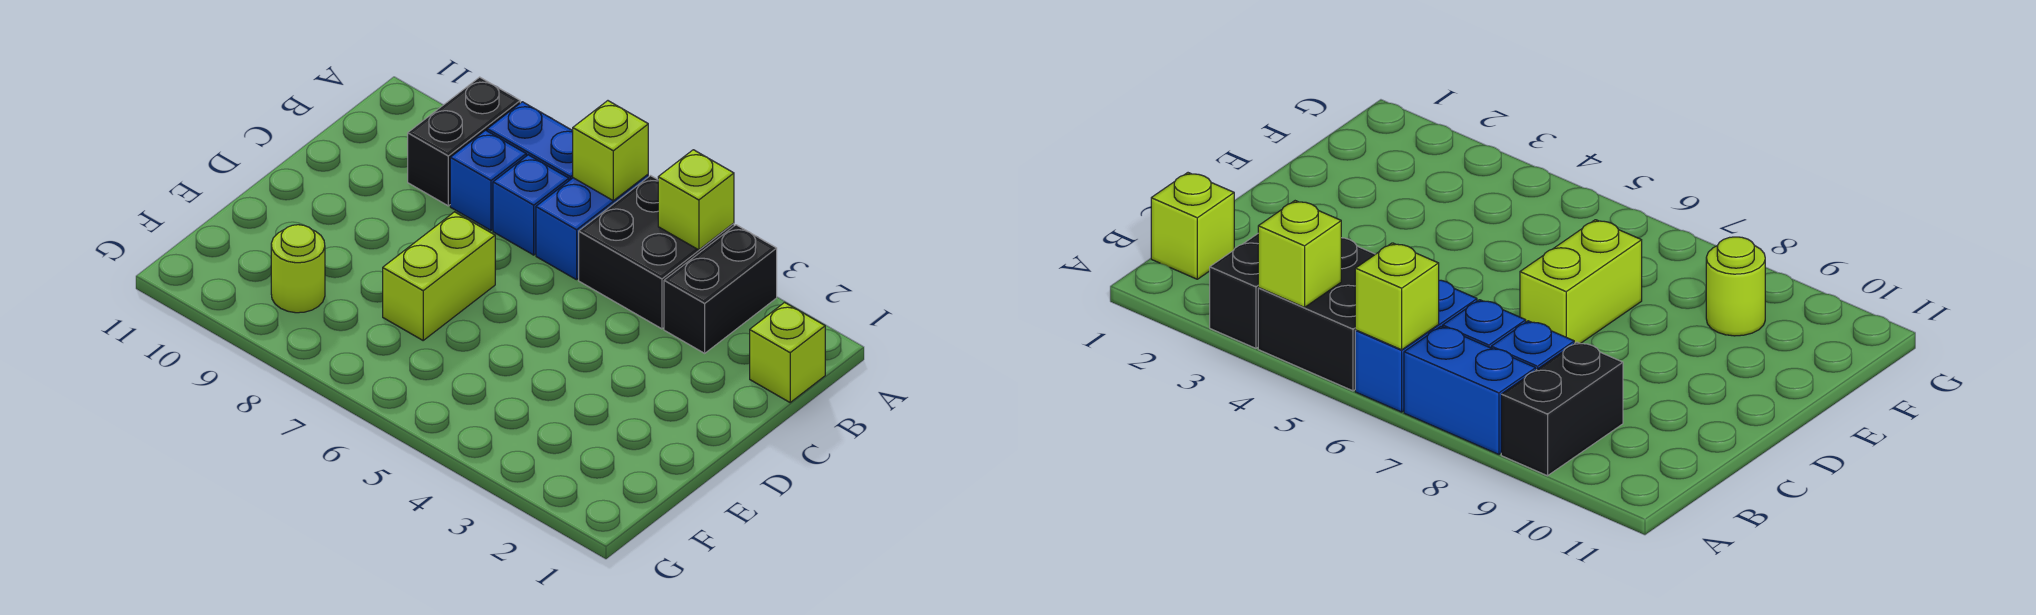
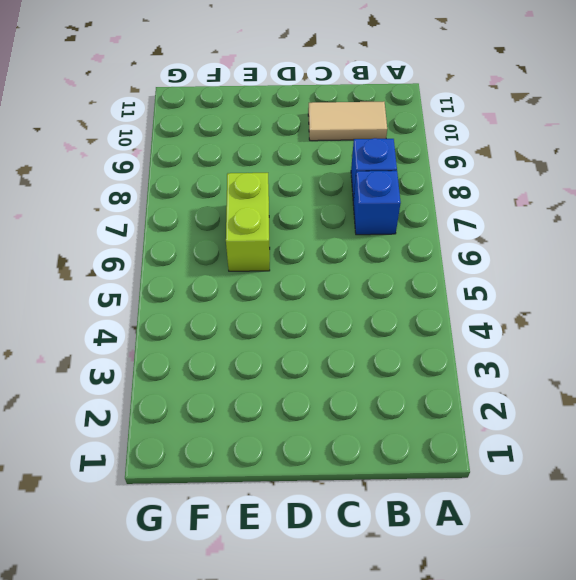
tan tile B10:C10 level 1 -> none
lime brick E6:E7 level 1 -> lime brick D7:E7 level 1
none -> black brick A3:B3 level 1
none -> black brick A4:B5 level 1
none -> blue brick A6:B6 level 1

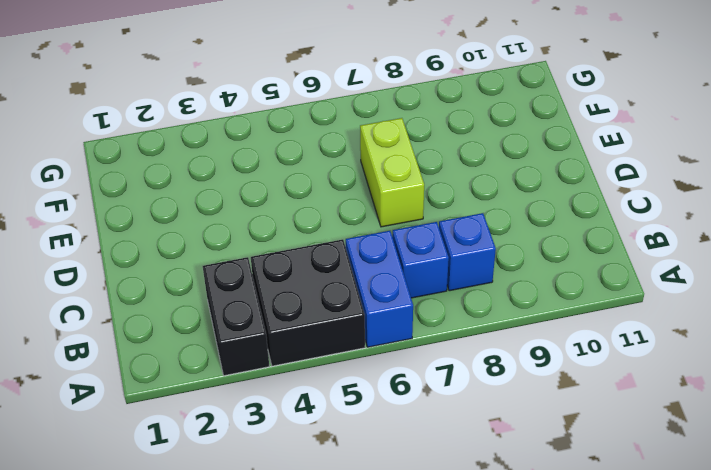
none -> blue brick A7:A8 level 1
none -> black brick A9:B9 level 1
none -> lime brick B1 level 1

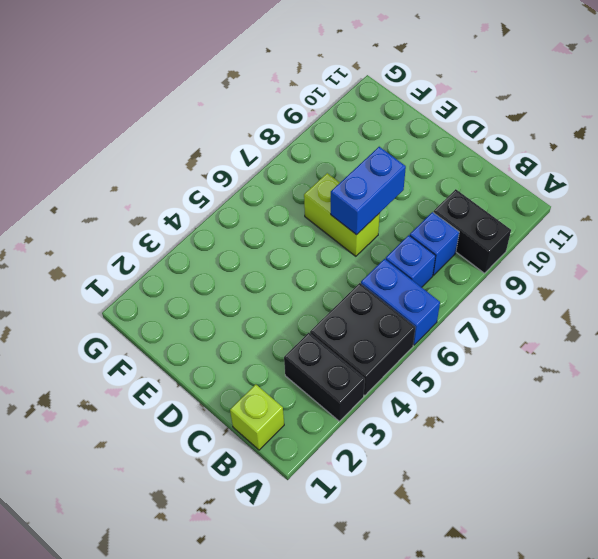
blue brick D7:D8 level 2 -> blue brick A7:A8 level 1
none -> lime round brick F9 level 1
none -> lime brick A4 level 2
none -> lime brick A6 level 2

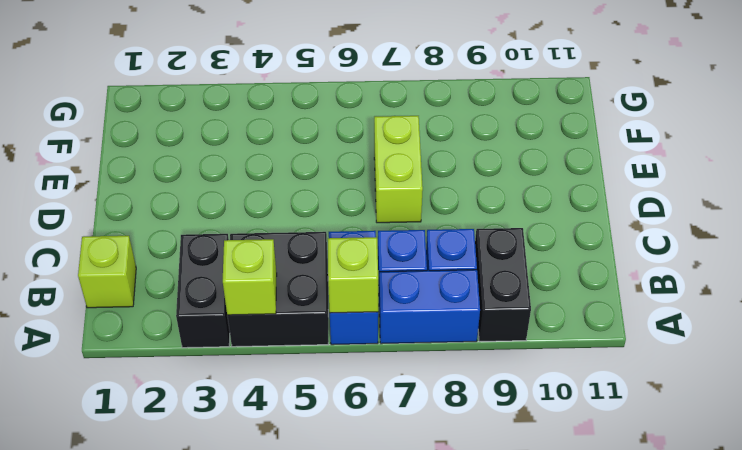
none -> lime round brick F9 level 1

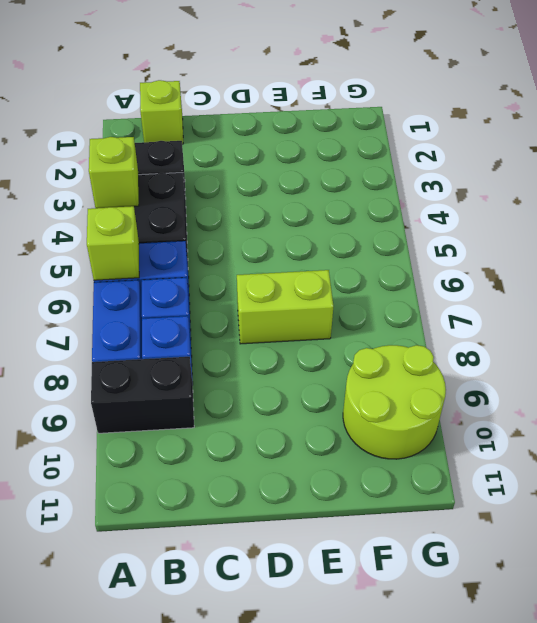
lime round brick F9:G10 level 1 -> lime round brick F9 level 1

